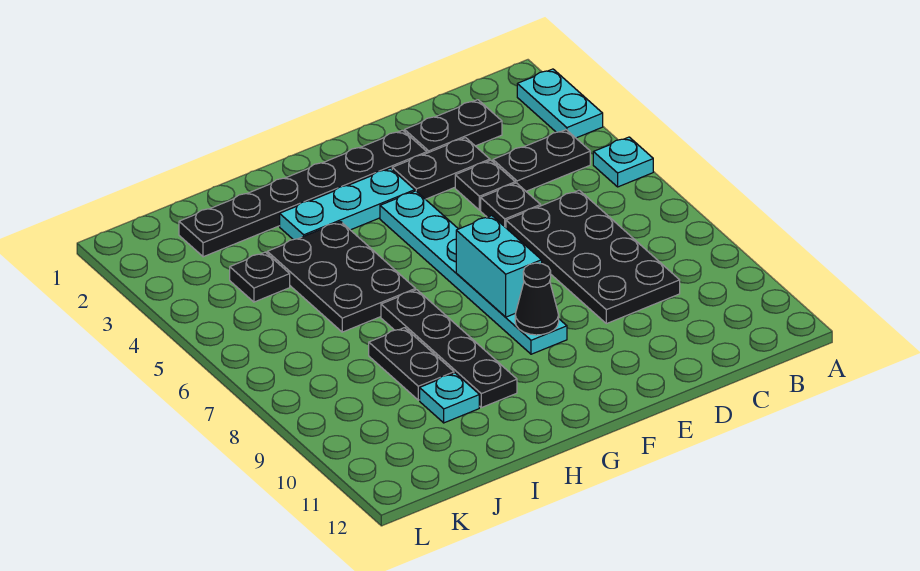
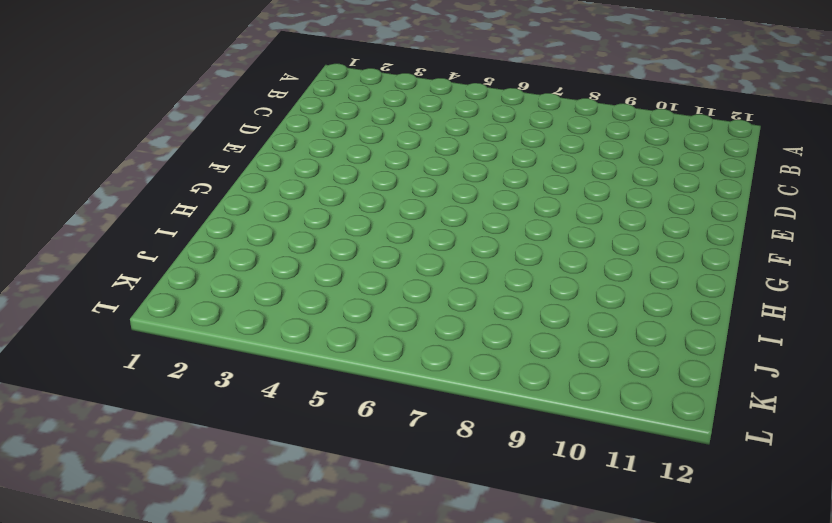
none -> cyan plate A2:A3 level 1
none -> cyan plate A5 level 1
none -> black plate B4:C4 level 1

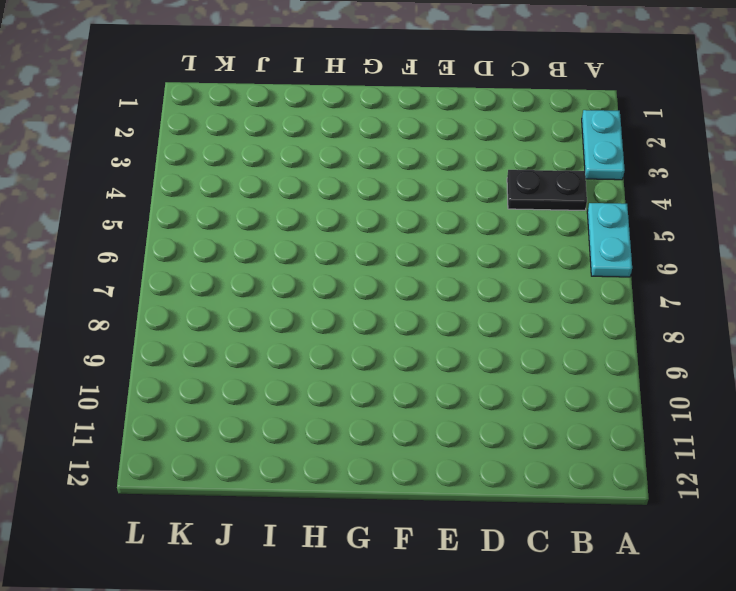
cyan plate A5:A6 level 1 -> cyan plate A5 level 1
none -> black plate C2:D2 level 1
none -> black plate C6:D9 level 1
none -> black plate D3:E3 level 1

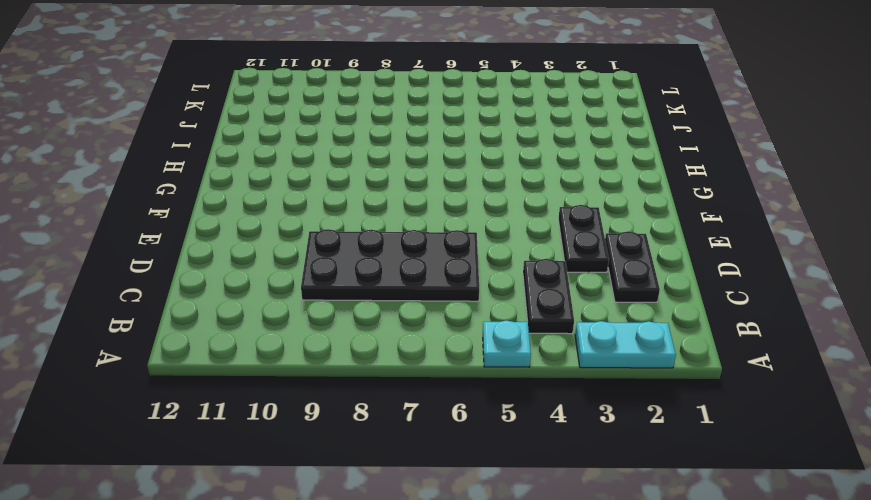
none -> black plate D4 level 1
none -> black plate D5 level 1
none -> black plate E2:J2 level 1

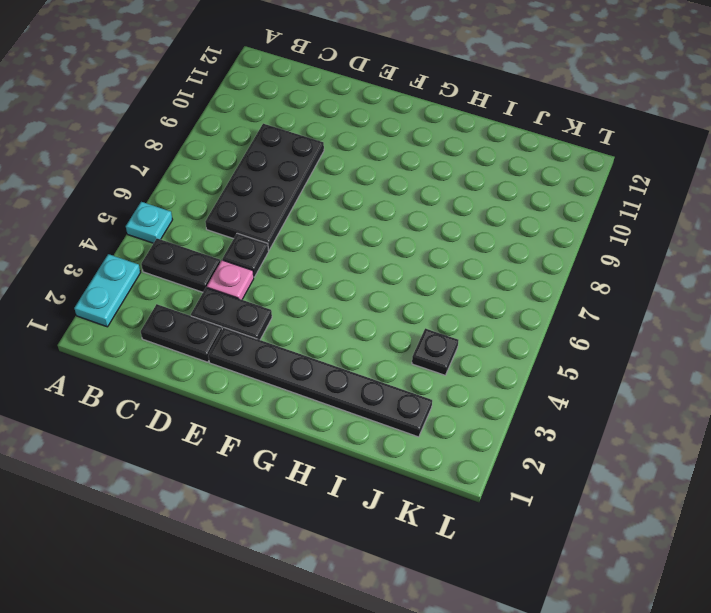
pink plate D4 level 1 -> black plate D4 level 1
none -> cyan plate F3:H3 level 1
none -> cyan plate F4:F9 level 1
none -> black plate H4:I6 level 1

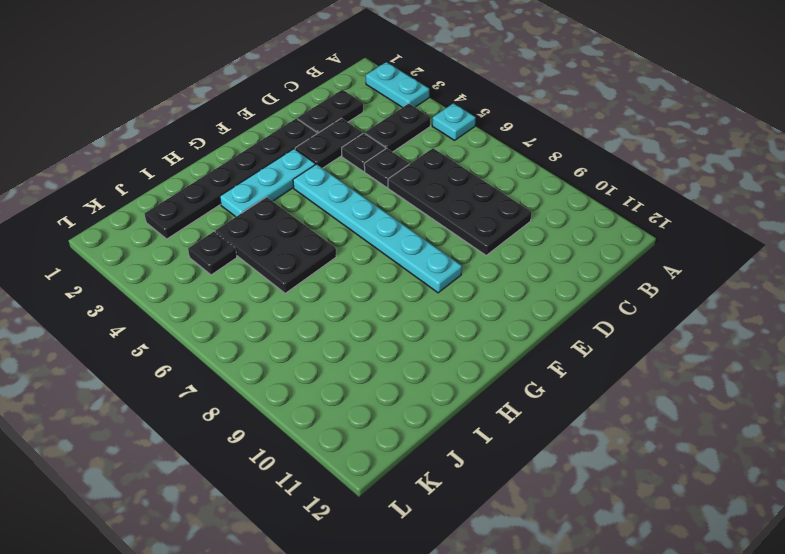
none -> black plate H7:H10 level 1
none -> black plate I8:I9 level 1
none -> cyan plate I10 level 1

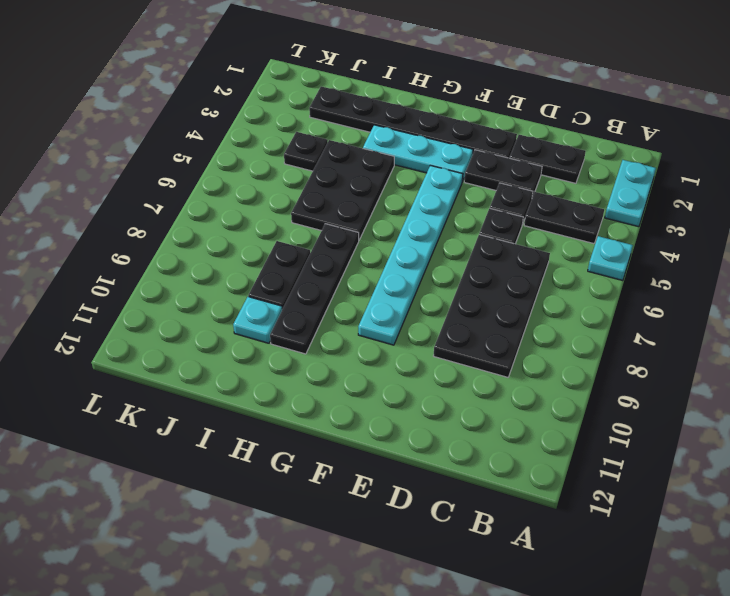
none -> cyan brick F7:F8 level 2
none -> black cone F9 level 2

